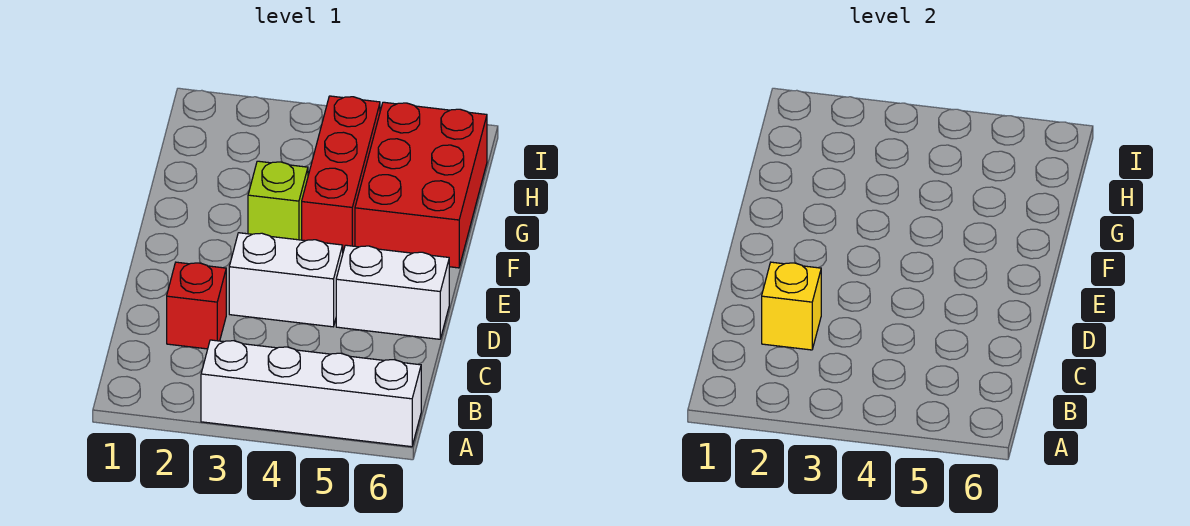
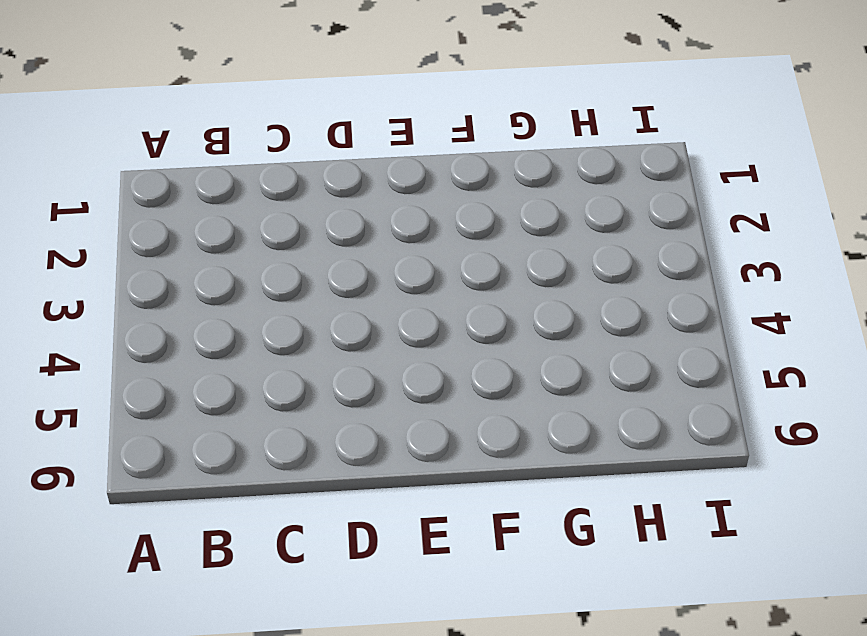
none -> white brick A3:A6 level 1
none -> red brick C2 level 1

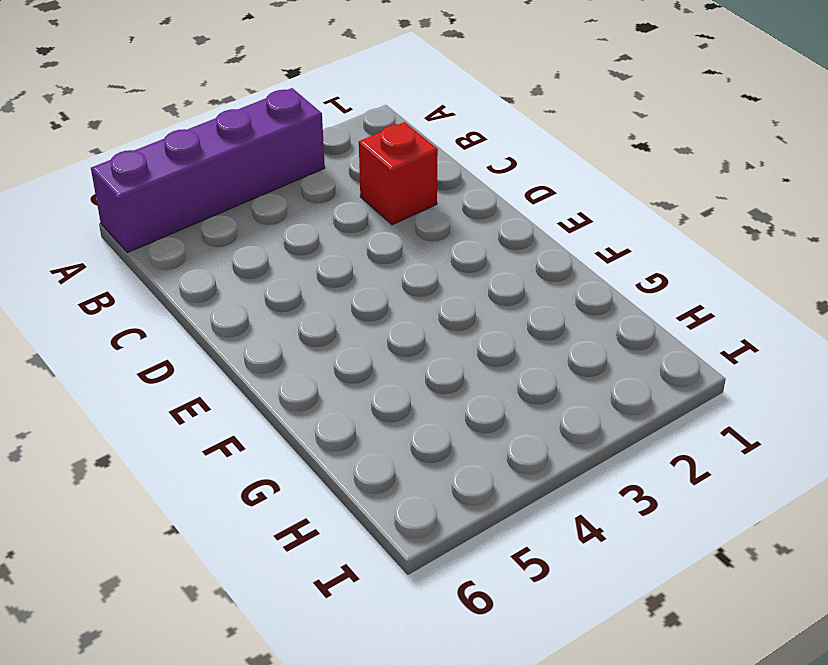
purple brick A3:A6 level 1 -> white brick A3:A6 level 1
none -> white brick D3:D4 level 1
none -> white brick D5:D6 level 1

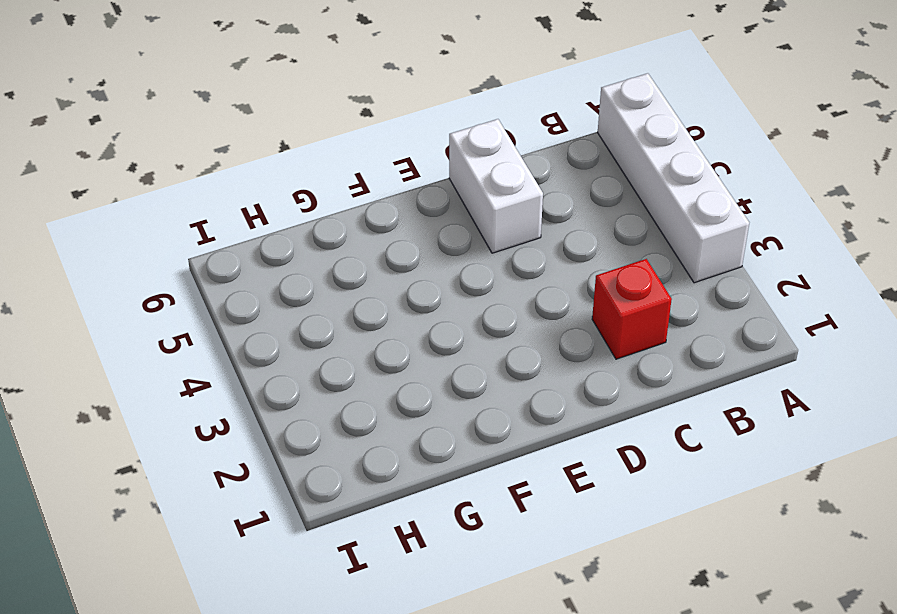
none -> white brick D3:D4 level 1
none -> lime brick F3 level 1

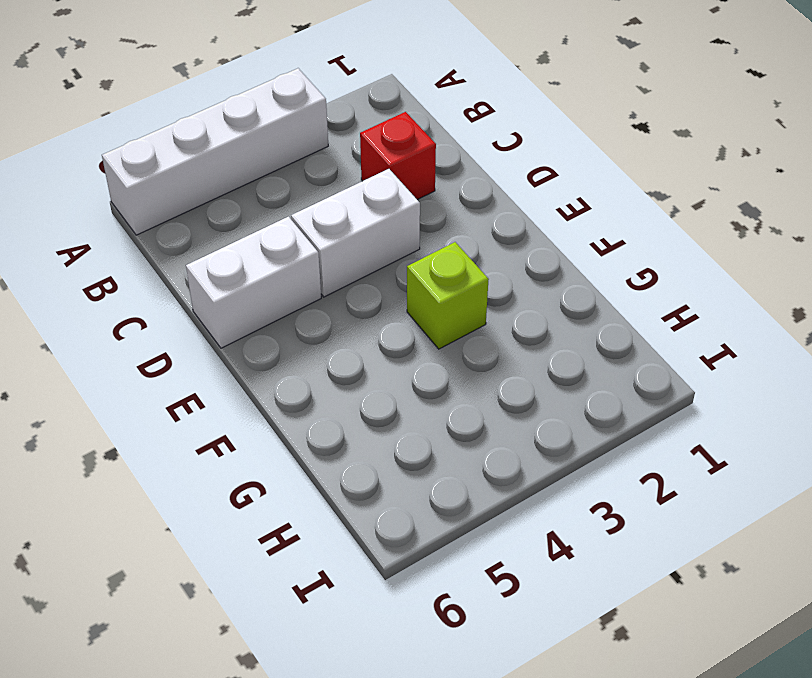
none -> red brick F4:H4 level 1
none -> red brick F5:H6 level 1

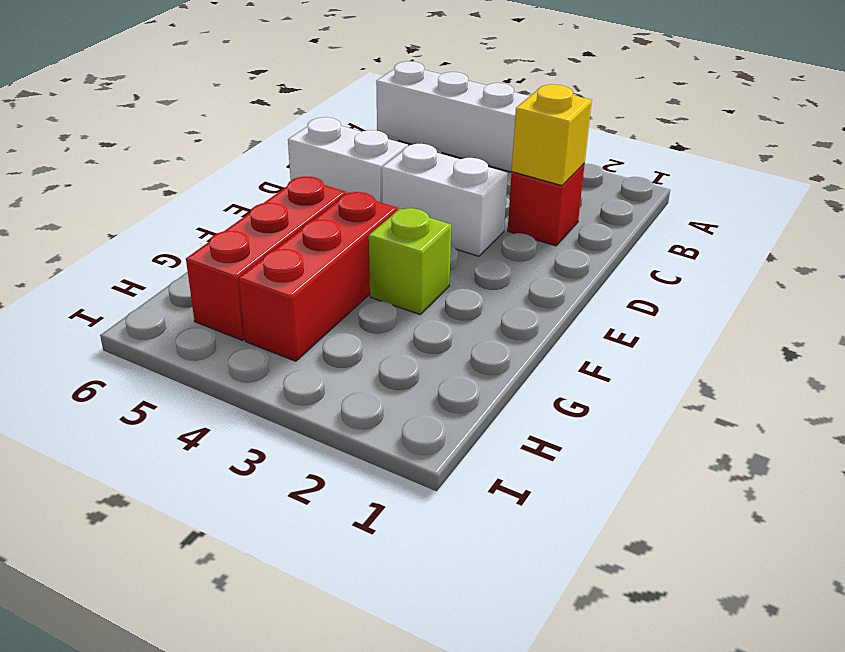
red brick F5:H5 level 1 -> red brick F5:H6 level 1

